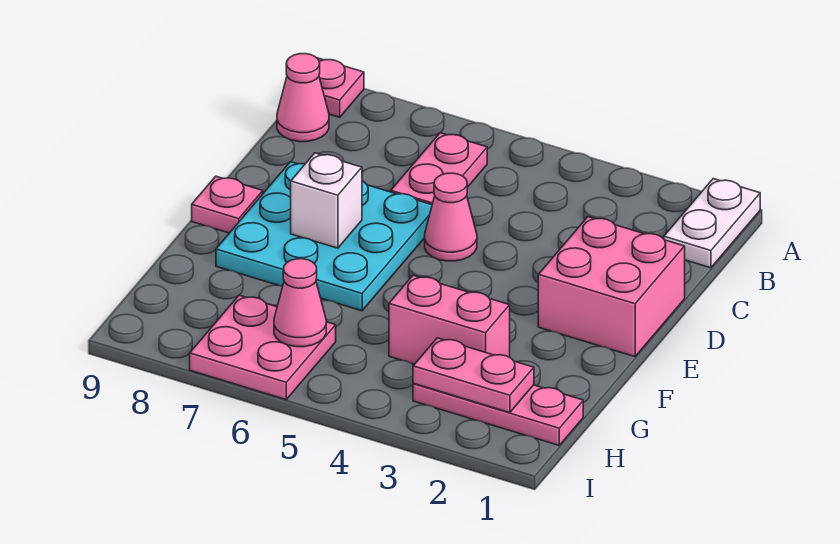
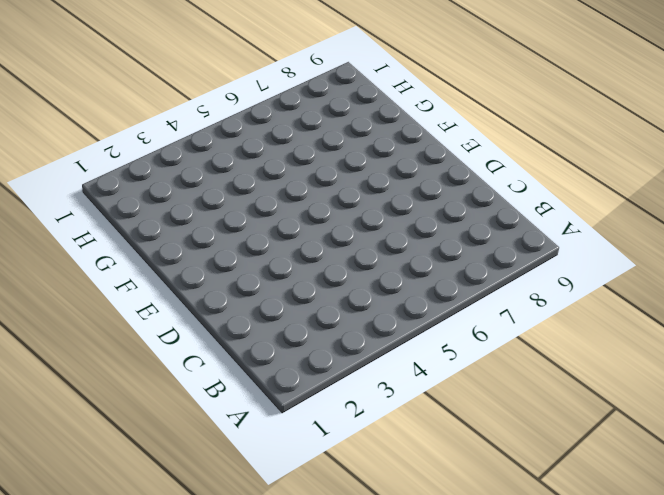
none -> white plate A1:B1 level 1
none -> pink plate A9 level 1
none -> pink plate B6:C6 level 1

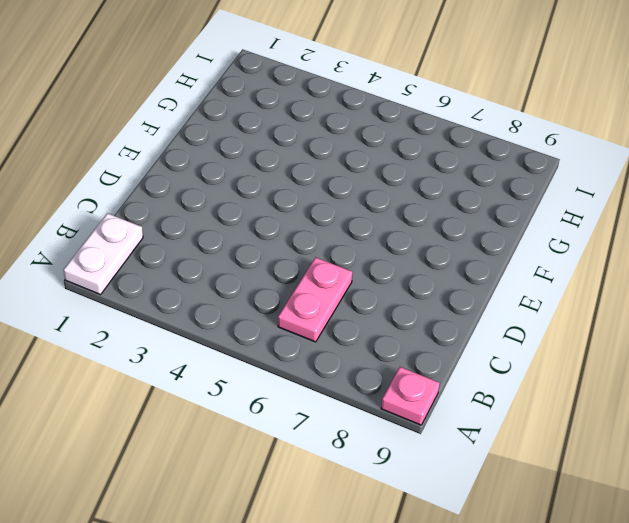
none -> pink cone B9 level 1
none -> pink brick D1:E2 level 1
none -> pink cone D5 level 1

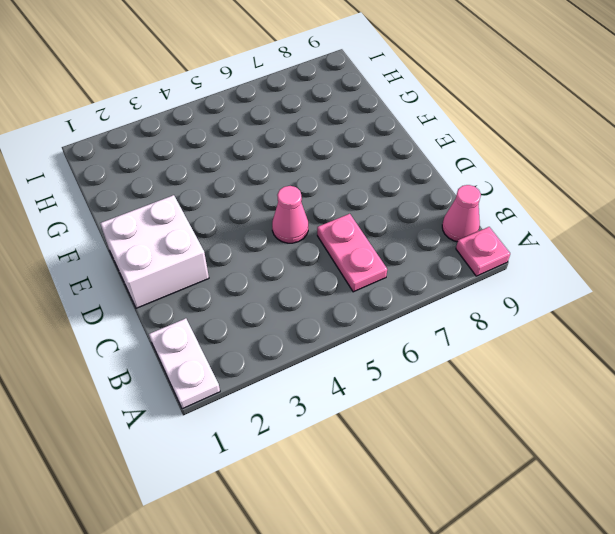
white brick D1:E2 level 1 -> pink brick D1:E2 level 1
none -> cyan plate D6:F8 level 1
none -> pink plate E9 level 1
none -> pink brick G3:G4 level 1

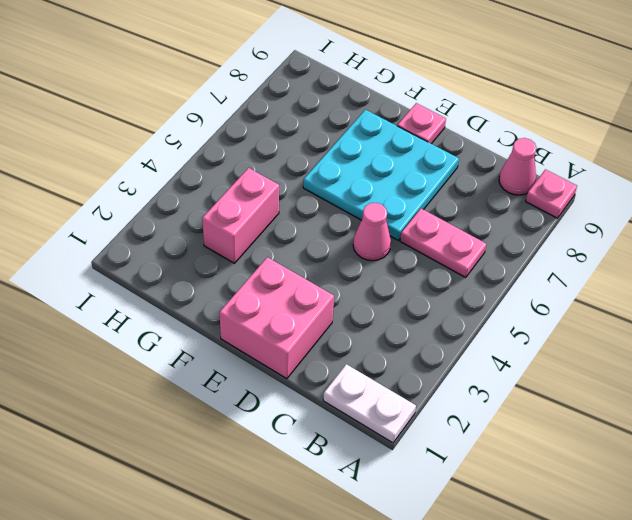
none -> pink plate H1:H3 level 1
none -> pink plate H6:I7 level 1
none -> white brick E7 level 2

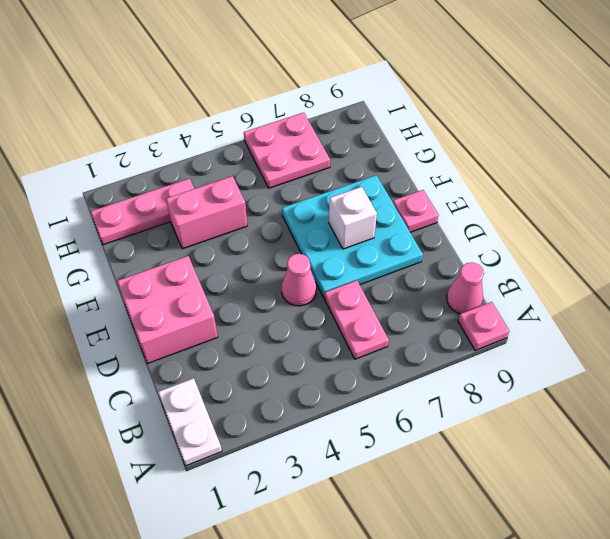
none -> pink plate H2:H3 level 2
none -> pink cone H6 level 2

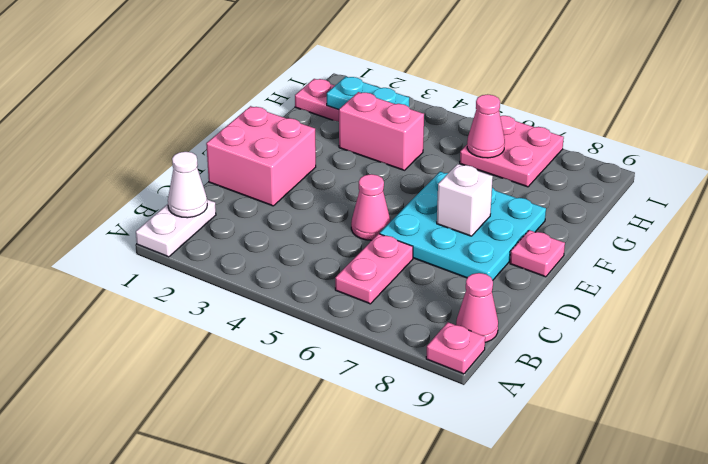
white cone B1 level 2 -> none
cyan plate H2:H3 level 2 -> pink plate H2:H3 level 2

